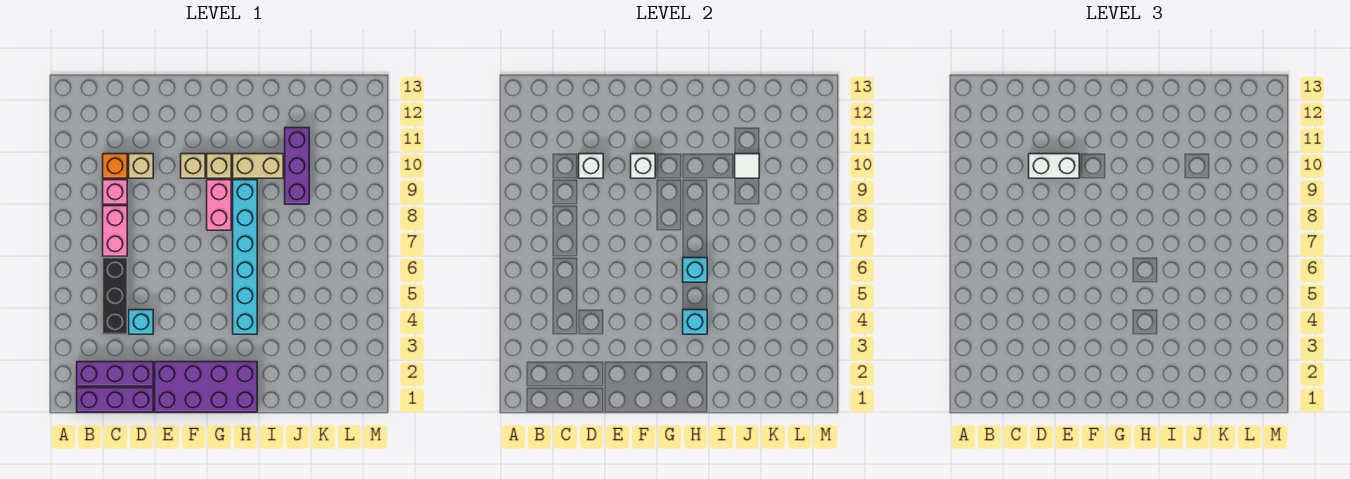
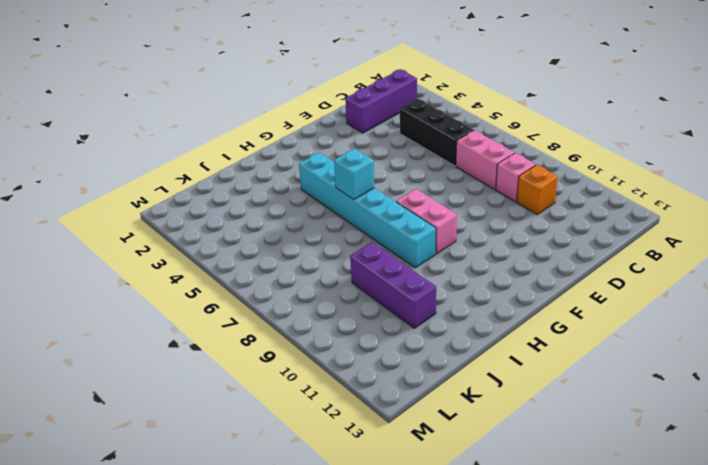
none -> purple brick B1:D1 level 1
none -> cyan brick D4 level 1
none -> tan brick D10 level 1

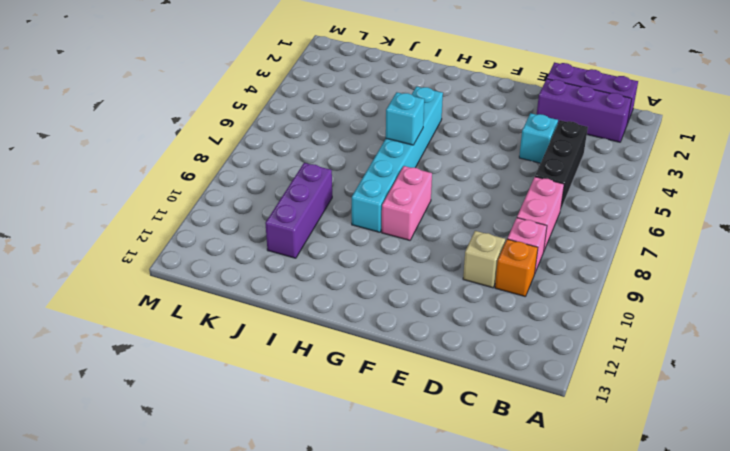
none -> purple brick E1:H2 level 1
none -> tan brick F10 level 1
none -> tan brick G10 level 1

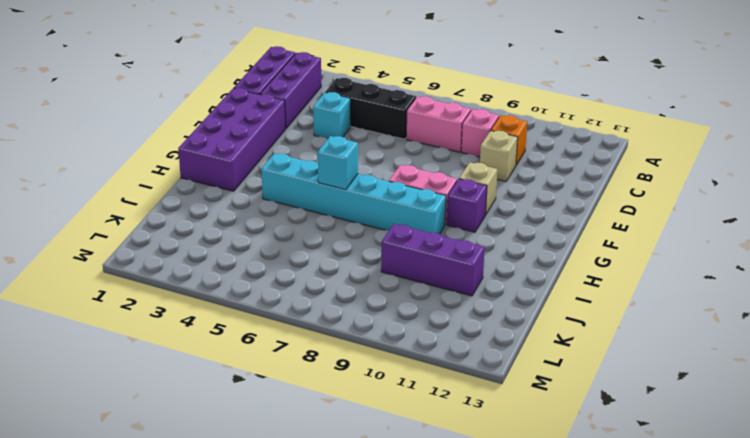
purple brick G10 level 1 -> tan brick G10 level 1
none -> tan brick H10:I10 level 1
none -> white brick D10 level 2
none -> white brick F10 level 2

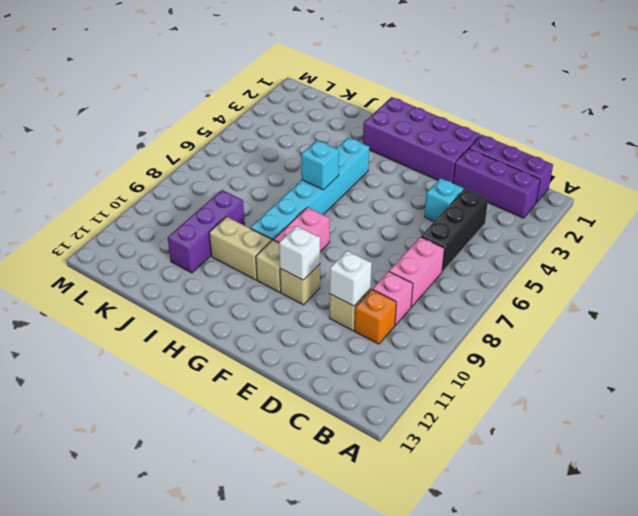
none -> cyan brick H4 level 2
none -> white tile J10 level 2
none -> white brick D10:E10 level 3

